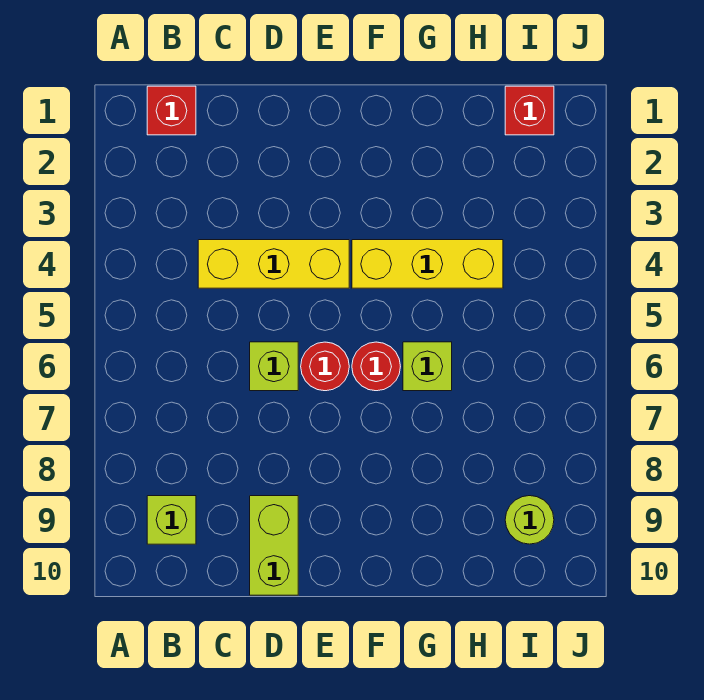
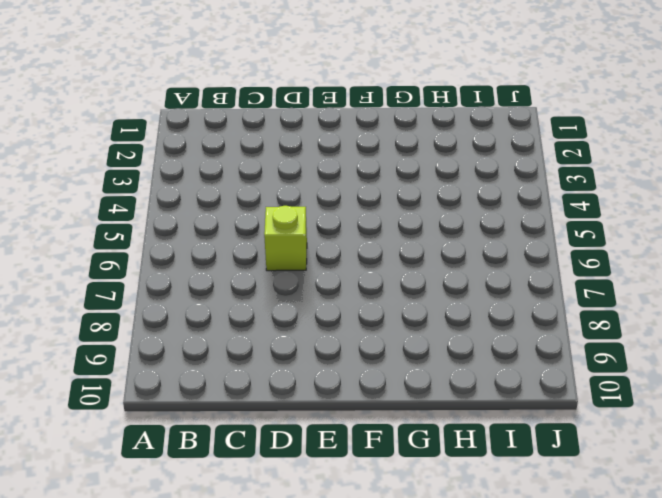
none -> red brick B1 level 1
none -> lime brick B9 level 1

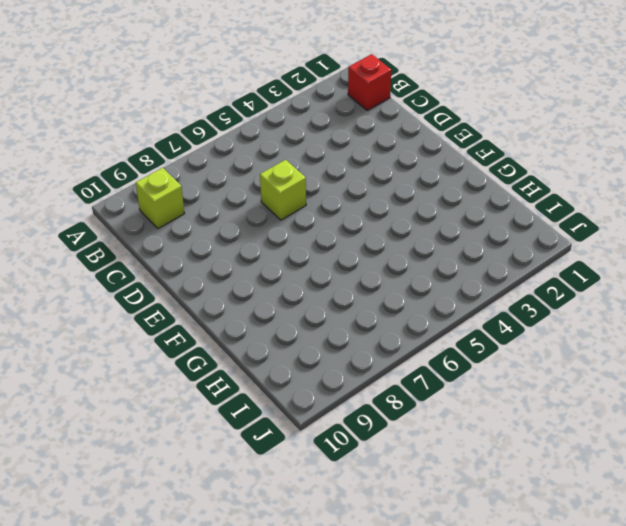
none -> yellow brick C4:E4 level 1
none -> lime brick D9:D10 level 1

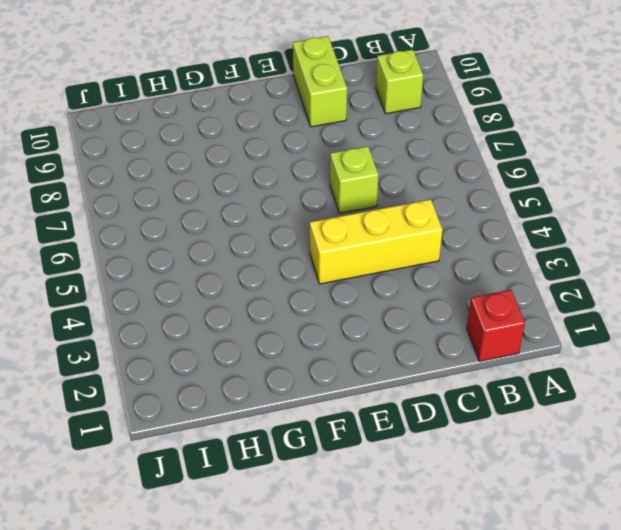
none -> red round brick E6 level 1
none -> yellow brick F4:H4 level 1

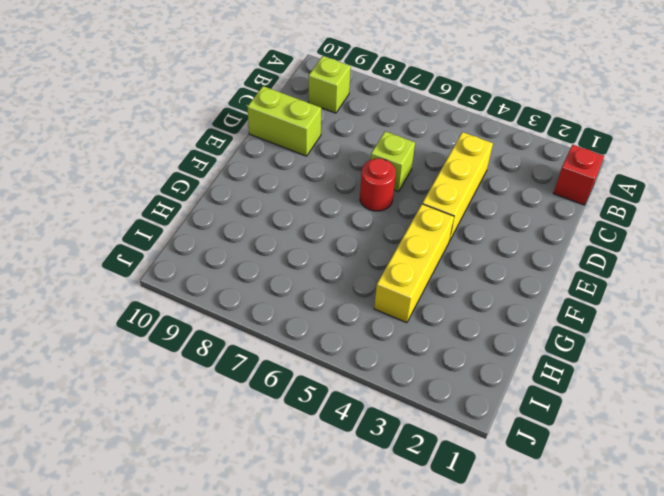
none -> red round brick F6 level 1
none -> lime brick G6 level 1

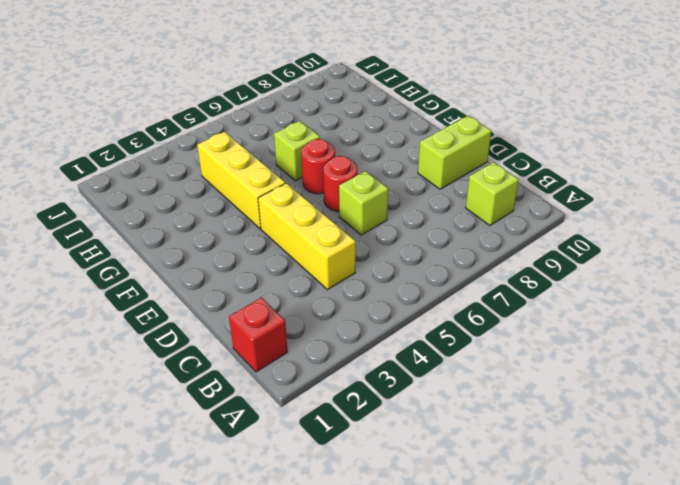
none -> red brick I1 level 1
none -> lime round brick I9 level 1

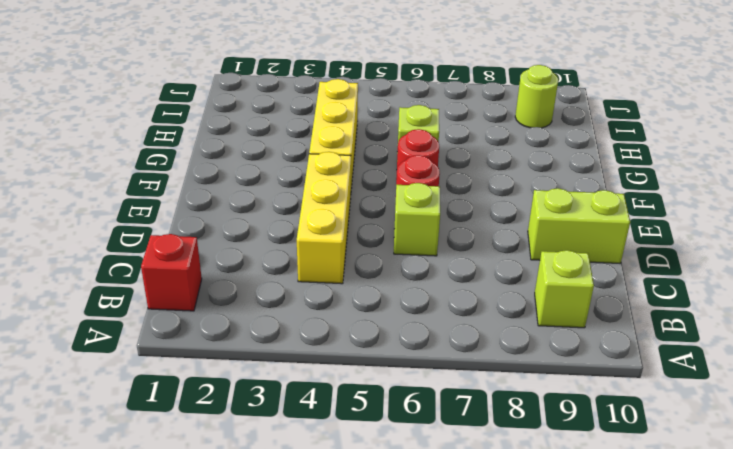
none -> red brick I1 level 1

